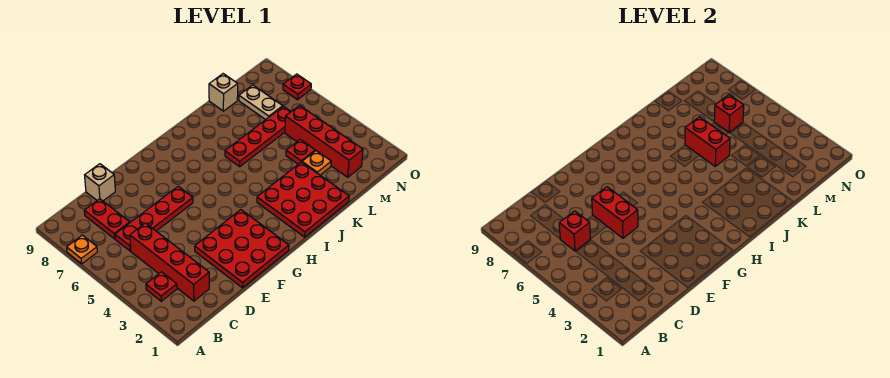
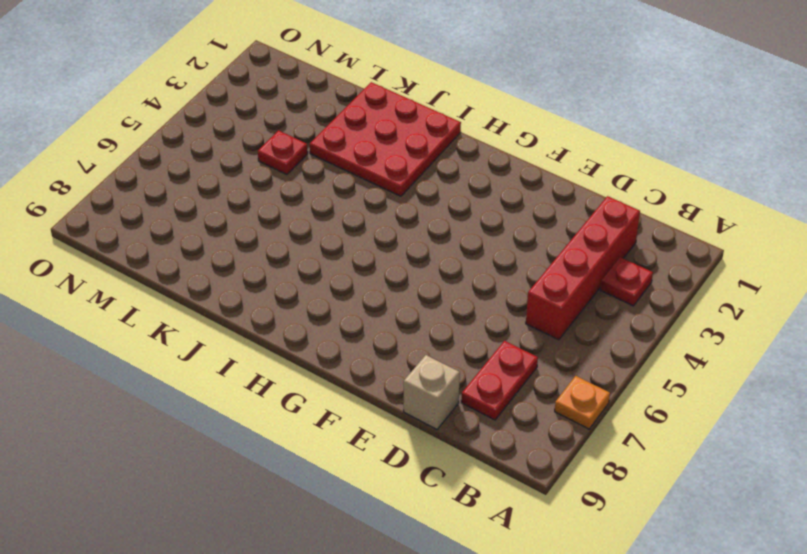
none -> red plate C6:F6 level 1
none -> red plate E1:G3 level 1
none -> red plate J6:M6 level 1

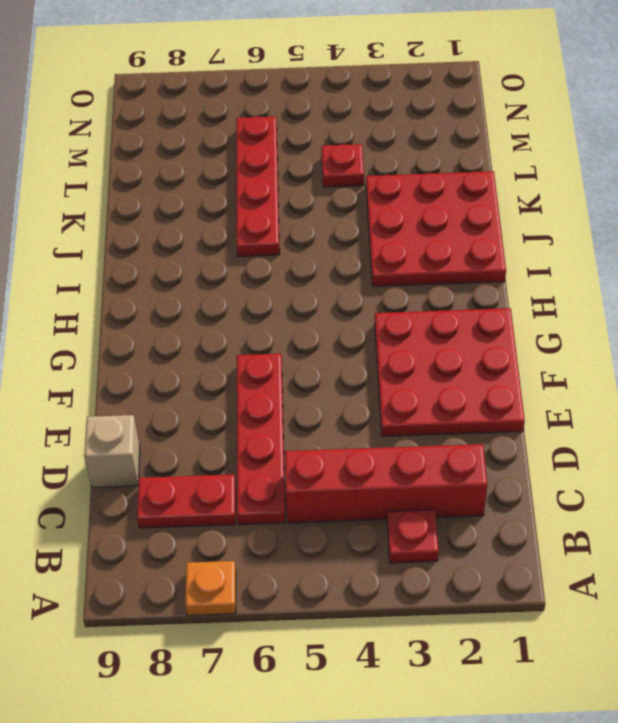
none -> orange plate L3 level 1
none -> tan brick L9 level 1
none -> red brick M2:M5 level 1

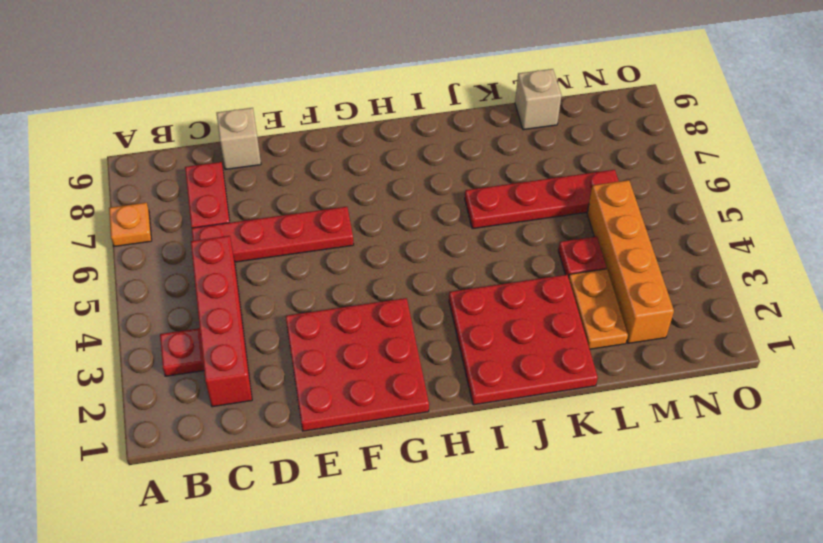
orange plate L2:L3 level 1 -> orange plate L3 level 1
orange brick M2:M5 level 1 -> red brick M2:M5 level 1
none -> tan plate M7:M8 level 1
none -> red plate O7 level 1
none -> red brick C6 level 2

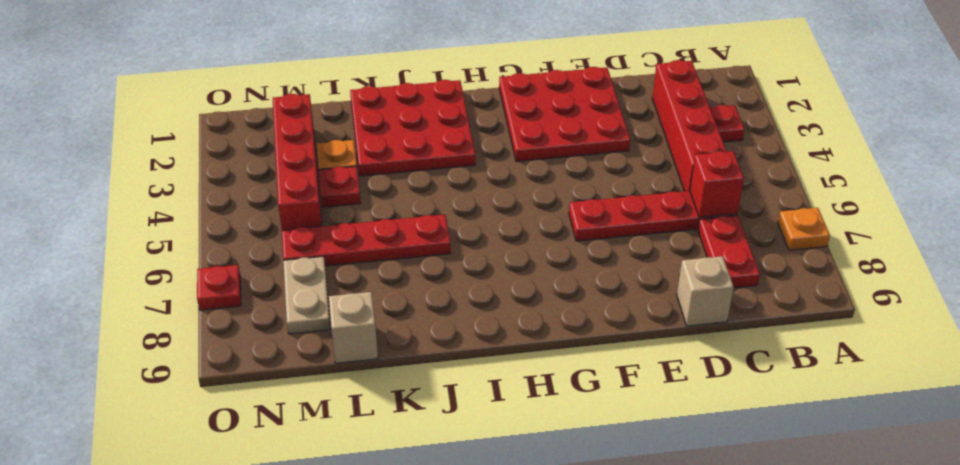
none -> red brick E5:E6 level 2
none -> red brick K5:K6 level 2
none -> red brick M6 level 2

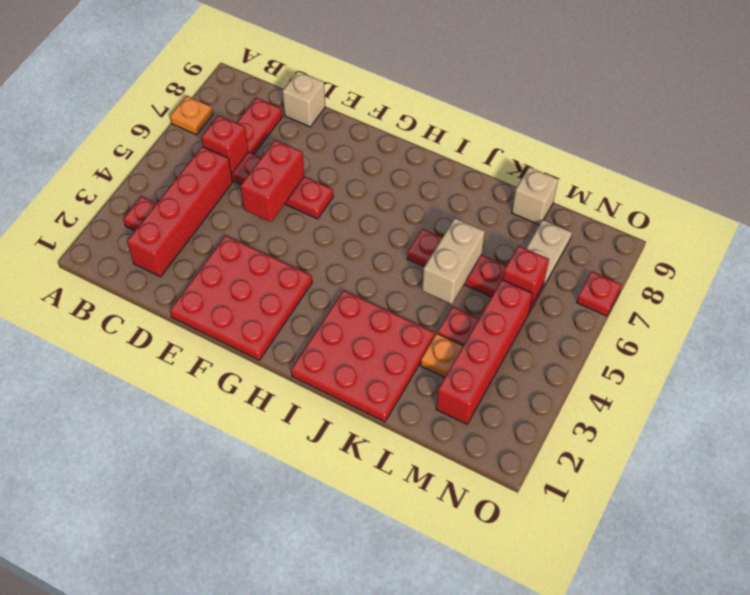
tan brick K5:K6 level 2 -> red brick K5:K6 level 2

